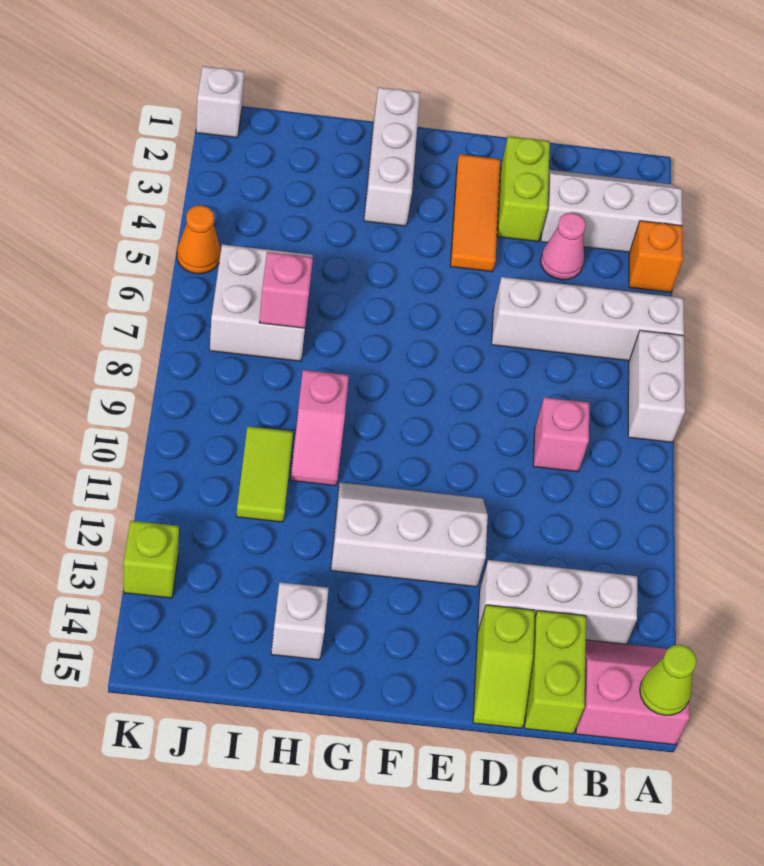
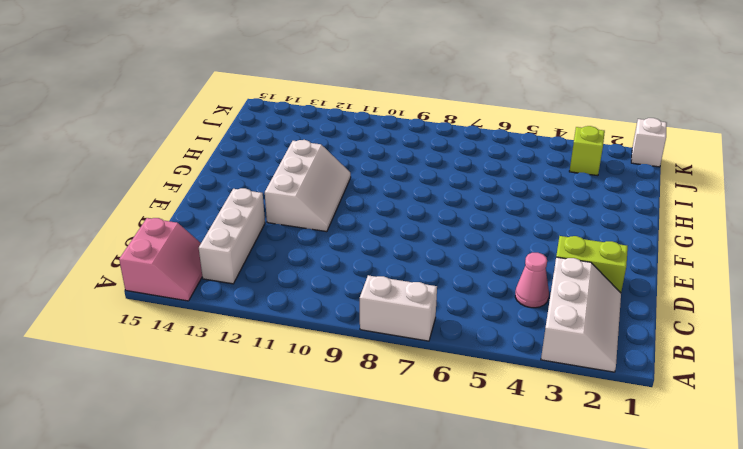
lime brick J3 level 1 -> lime brick K13 level 1
none -> orange brick A4 level 1
none -> white brick A6:D6 level 1
none -> pink brick C9 level 1

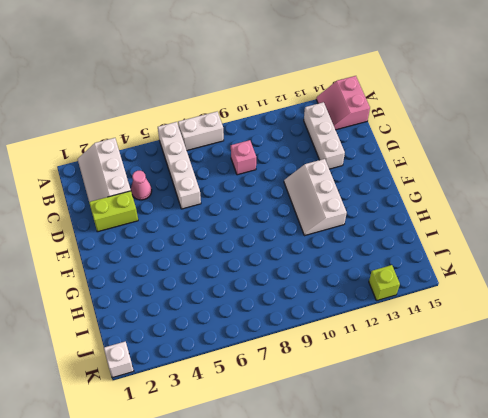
none -> orange brick A4 level 1
none -> lime brick C14:C15 level 1
none -> lime slope D14:D15 level 1 top 14

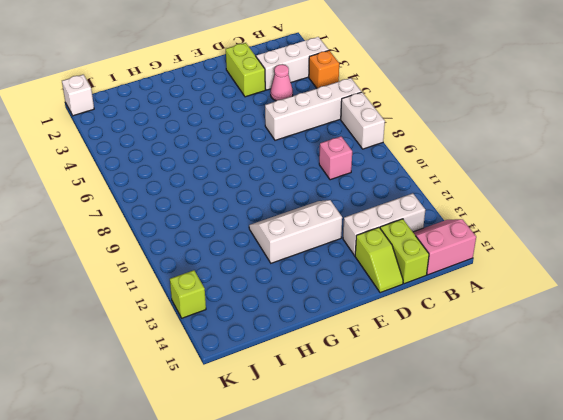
none -> orange tile E2:E4 level 1
none -> white brick G1:G3 level 1
none -> pink slope H9:H10 level 1 top 9

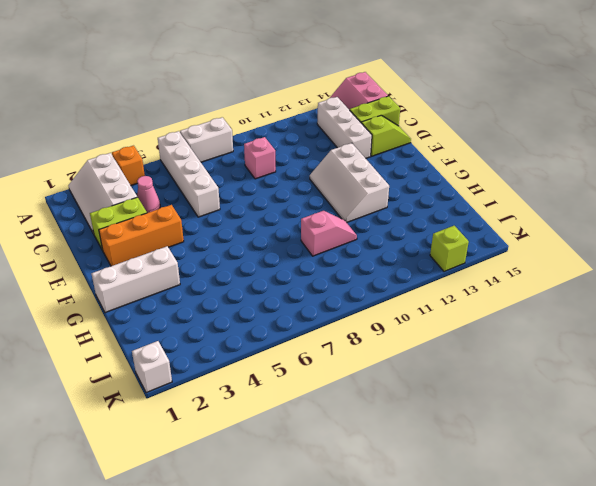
orange brick E2:E4 level 1 -> orange tile E2:E4 level 1
none -> white brick H14 level 1
none -> white brick I6:J7 level 1
none -> lime tile I10:I11 level 1

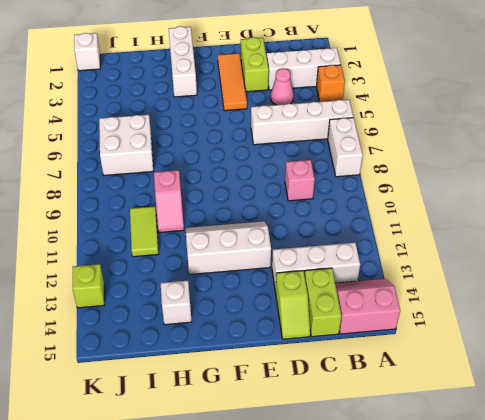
none -> orange cone K5 level 1
none -> lime cone A15 level 2
none -> pink brick I7 level 2

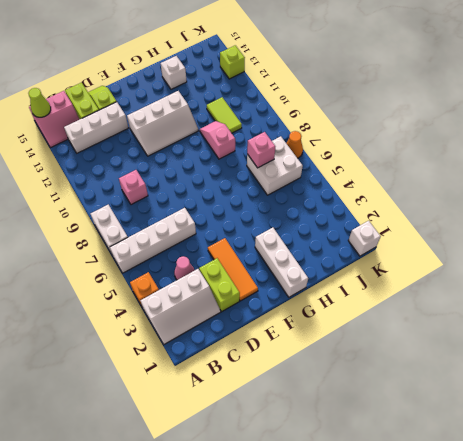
orange cone K7 level 1 -> orange cone K5 level 1

